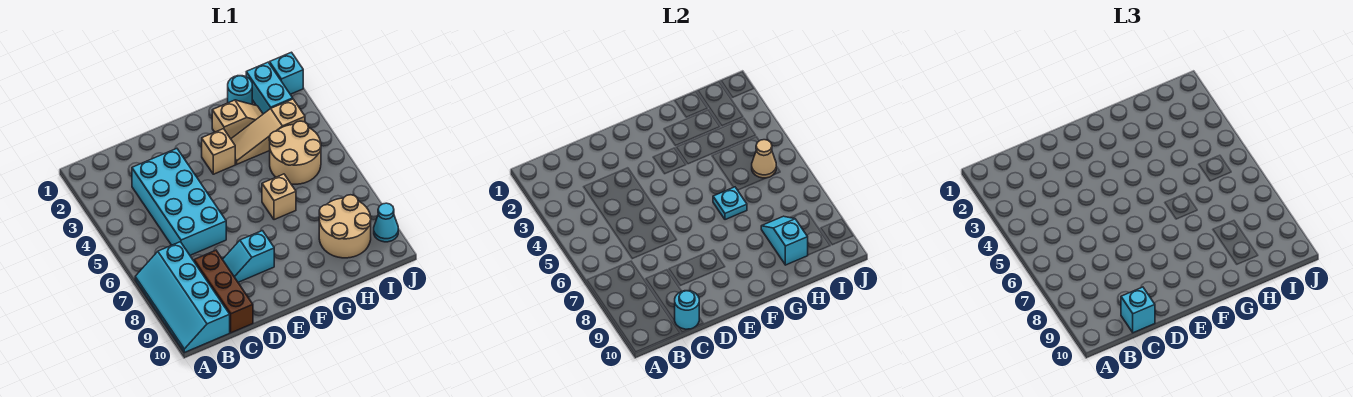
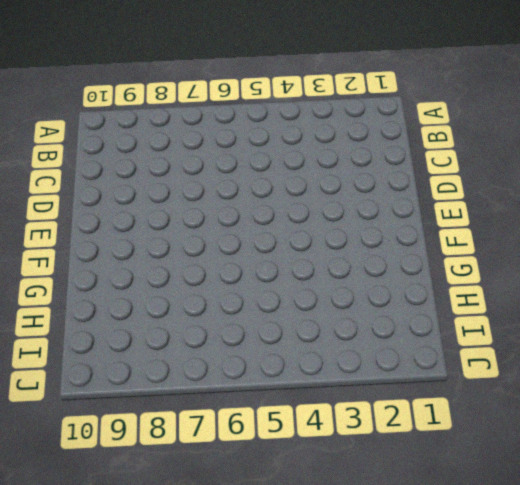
none -> cyan slope A7:B10 level 1 top B
none -> cyan brick C3:D6 level 1
none -> brown brick C8:C10 level 1

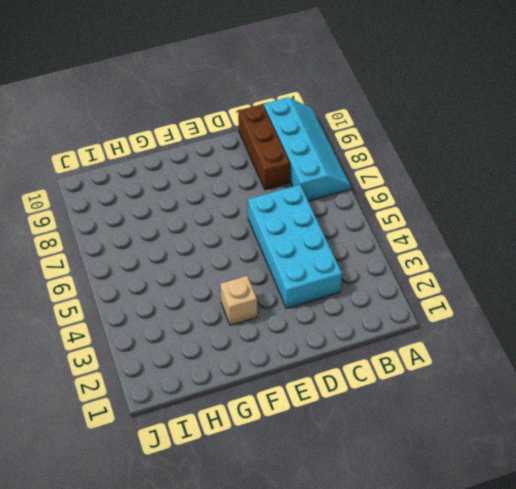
none -> cyan slope D8:E8 level 1 top E
none -> tan slope G2:H2 level 1 top G
none -> tan slope G3:I3 level 1 top I

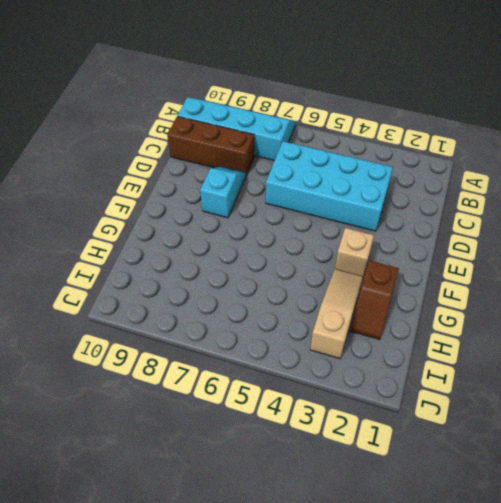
brown slope G2:H2 level 1 top G -> tan slope G2:H2 level 1 top G
none -> tan brick G6 level 1
none -> cyan round brick H1 level 1
none -> tan round brick H4:I5 level 1

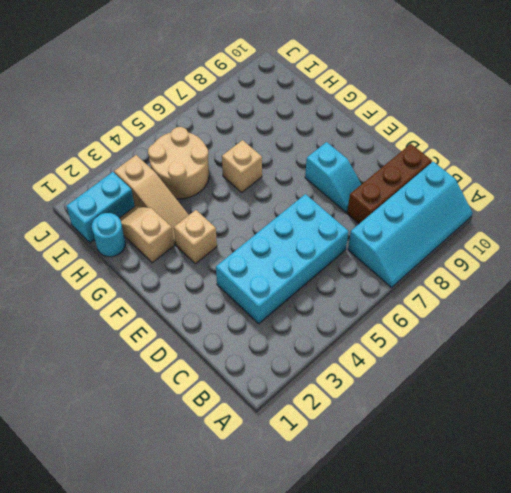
none -> tan round brick H8:I9 level 1
none -> cyan brick J1 level 1
none -> cyan cone J9 level 1

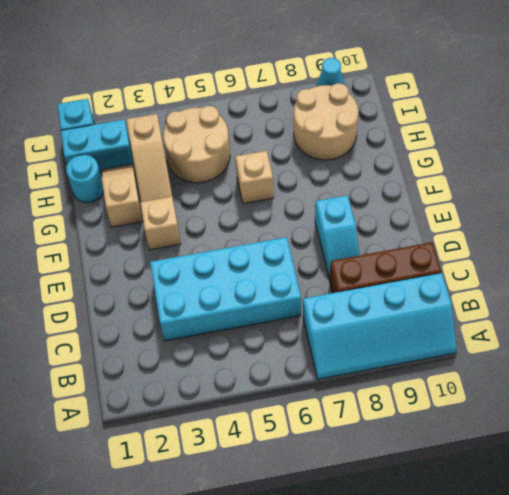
none -> cyan round brick C10 level 2
none -> cyan plate G6 level 2
none -> cyan slope H8:H9 level 2 top 9

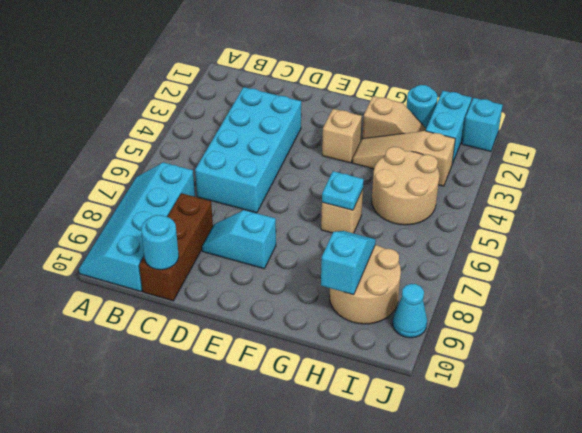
none -> tan cone I5 level 2
none -> cyan brick C10 level 3

